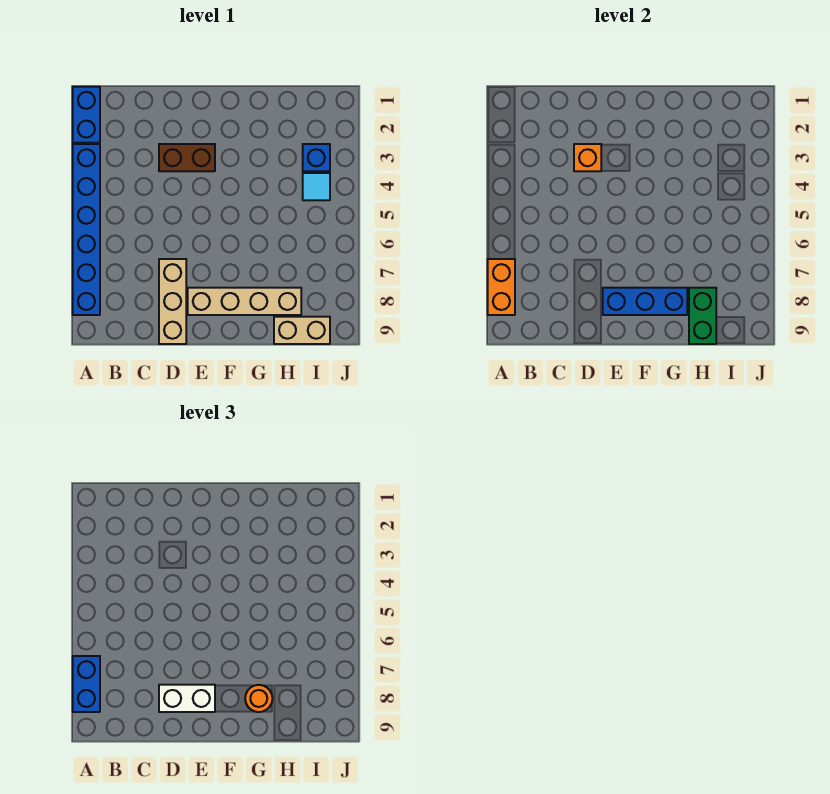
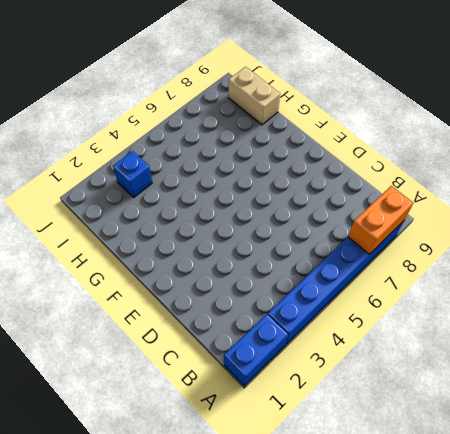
none -> brown brick D3:E3 level 1
none -> tan brick D7:D9 level 1
none -> tan brick E8:H8 level 1

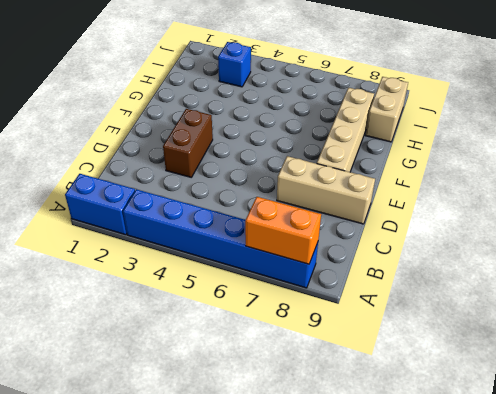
none -> cyan tile I4 level 1
none -> orange brick D3 level 2
none -> blue brick E8:G8 level 2

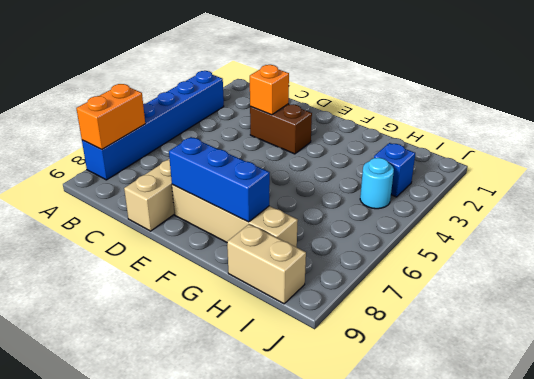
cyan round brick I4 level 1 -> cyan tile I4 level 1
none -> blue brick A1:A2 level 1
none -> green brick H8:H9 level 2
none -> blue brick A7:A8 level 3

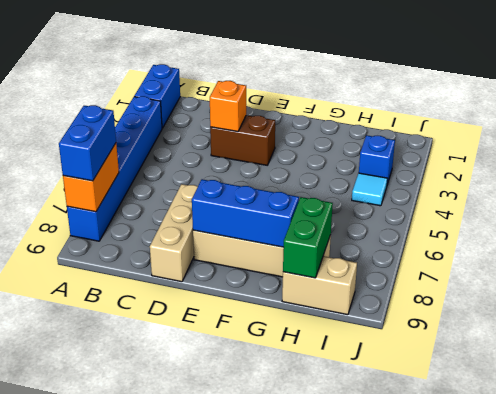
none -> white brick D8:E8 level 3
none -> orange round brick G8 level 3

